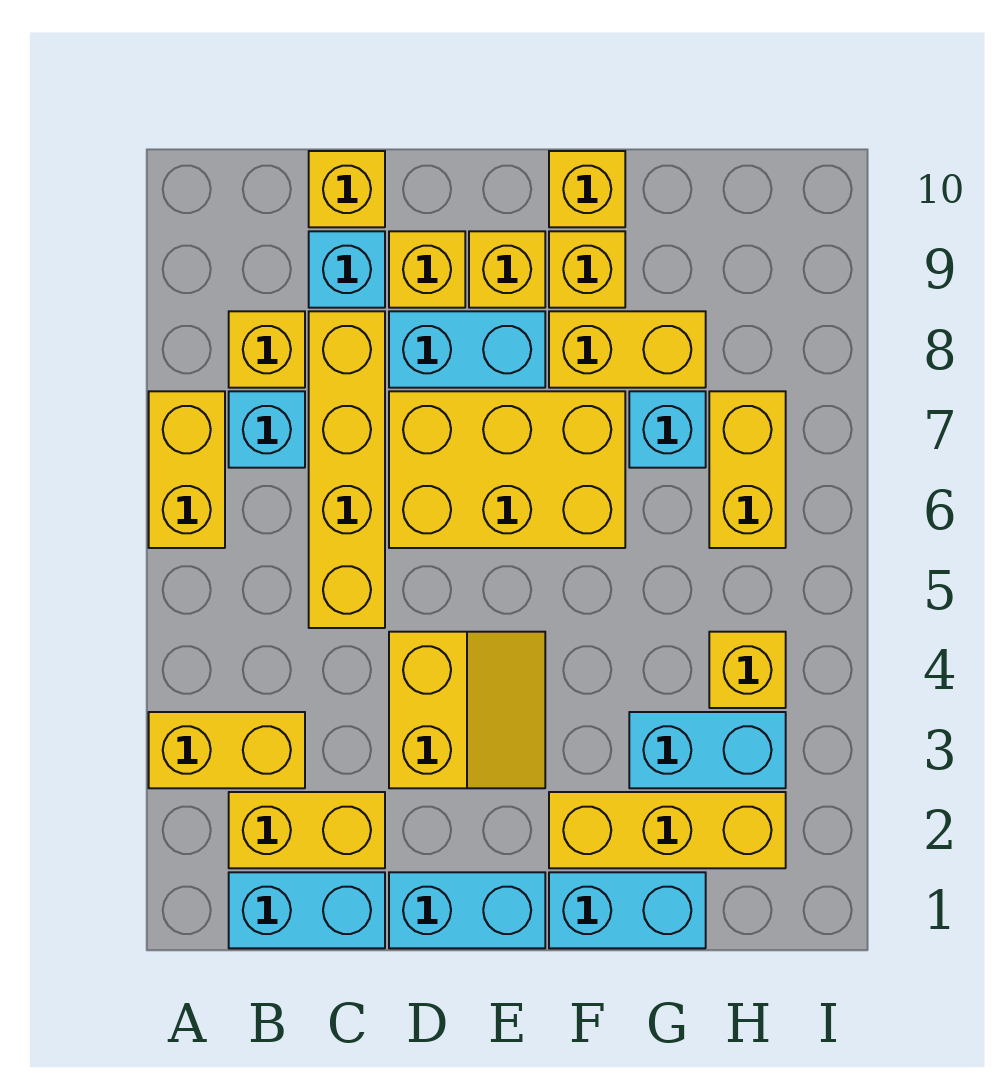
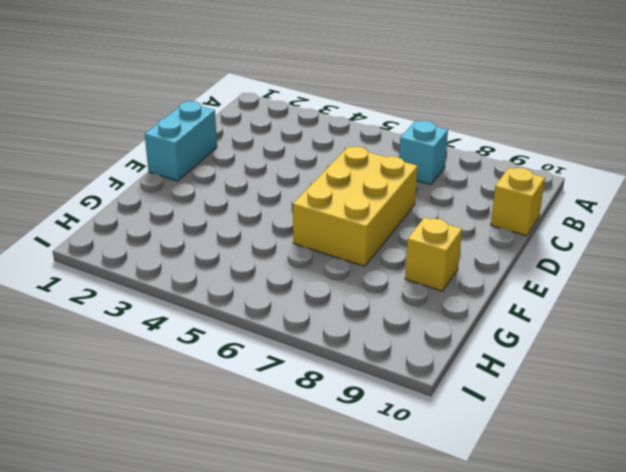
none -> yellow brick A3:B3 level 1
none -> yellow brick A6:A7 level 1
none -> cyan brick B1:C1 level 1

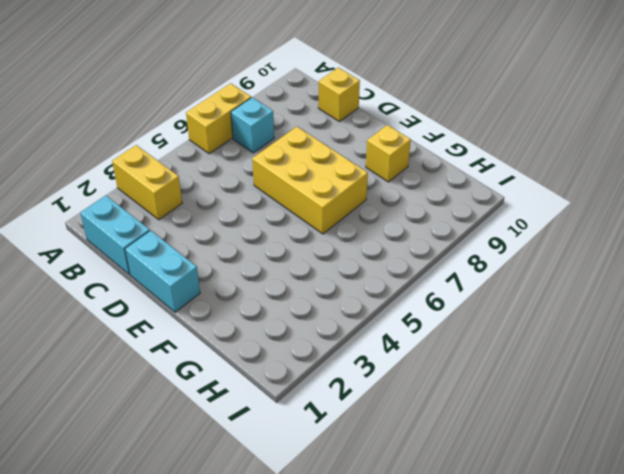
none -> yellow brick B2:C2 level 1
none -> yellow brick B8 level 1
none -> yellow brick C5:C8 level 1

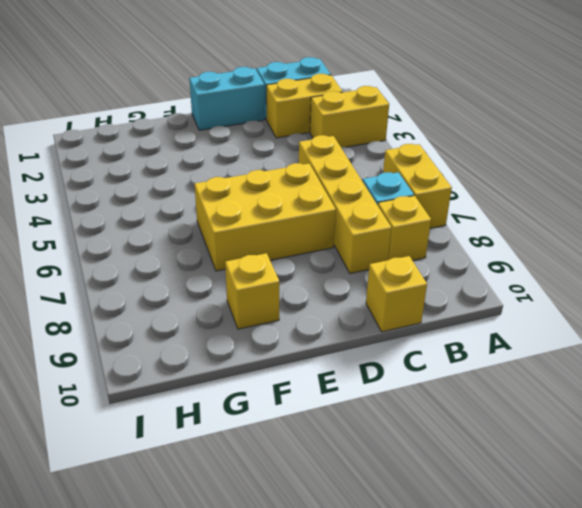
none -> cyan brick C9 level 1
none -> yellow slope D3:E4 level 1 top D
none -> cyan brick D8:E8 level 1

